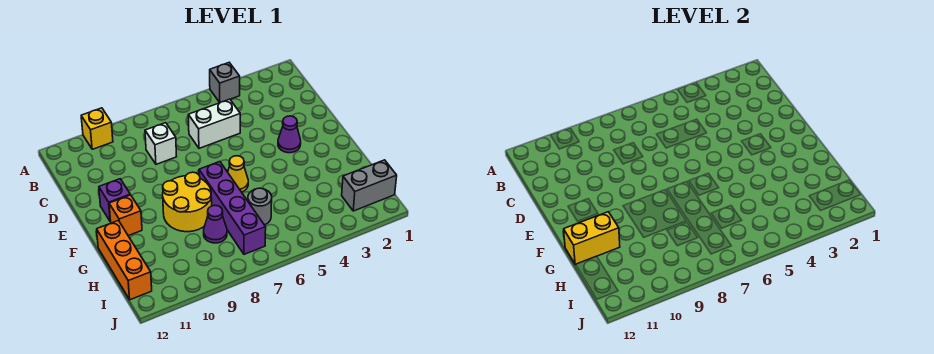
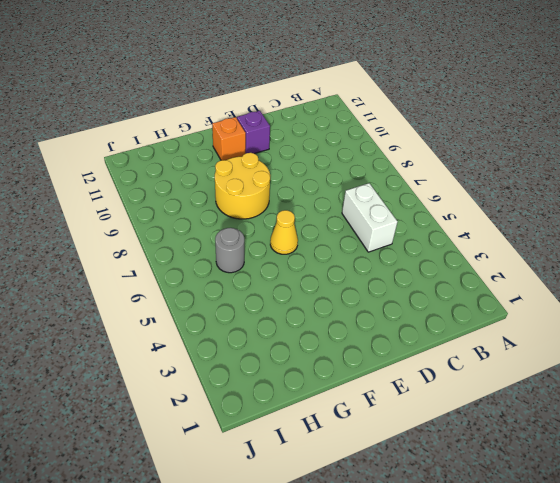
none -> grey brick A4 level 1
none -> yellow brick A10 level 1
none -> white brick C8 level 1

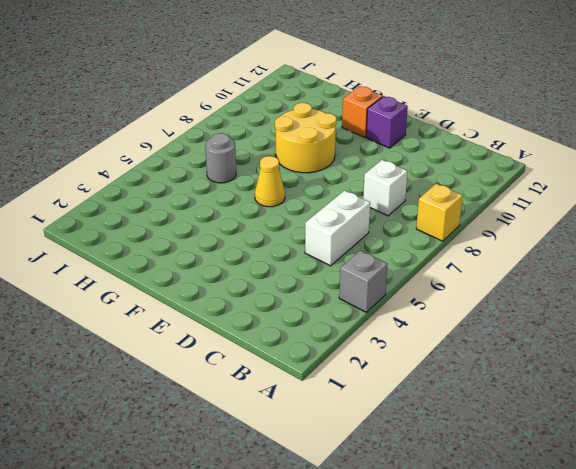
yellow brick A8 level 1 -> yellow brick A10 level 1
none -> purple cone E3 level 1
none -> purple brick F7:I7 level 1
none -> orange brick G12:I12 level 1

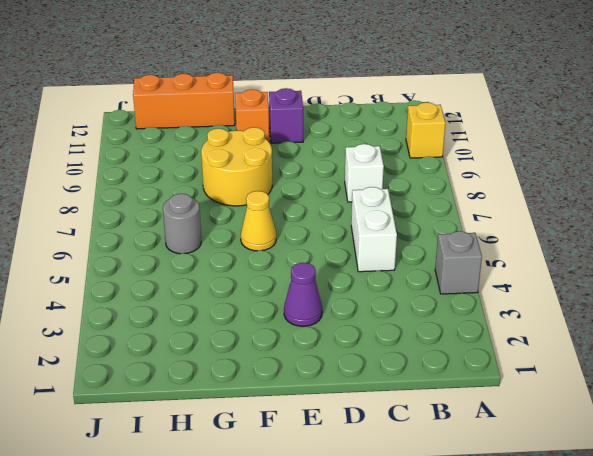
none -> purple brick F7:I7 level 1
none -> purple cone H8 level 1
none -> grey brick I1:I2 level 1

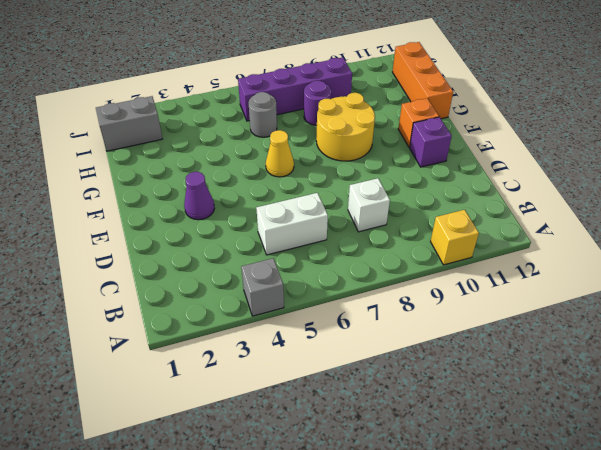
purple round brick H8 level 1 -> purple cone H8 level 1
purple brick I6:I9 level 1 -> purple brick F7:I7 level 1
none -> yellow brick G11:G12 level 2

